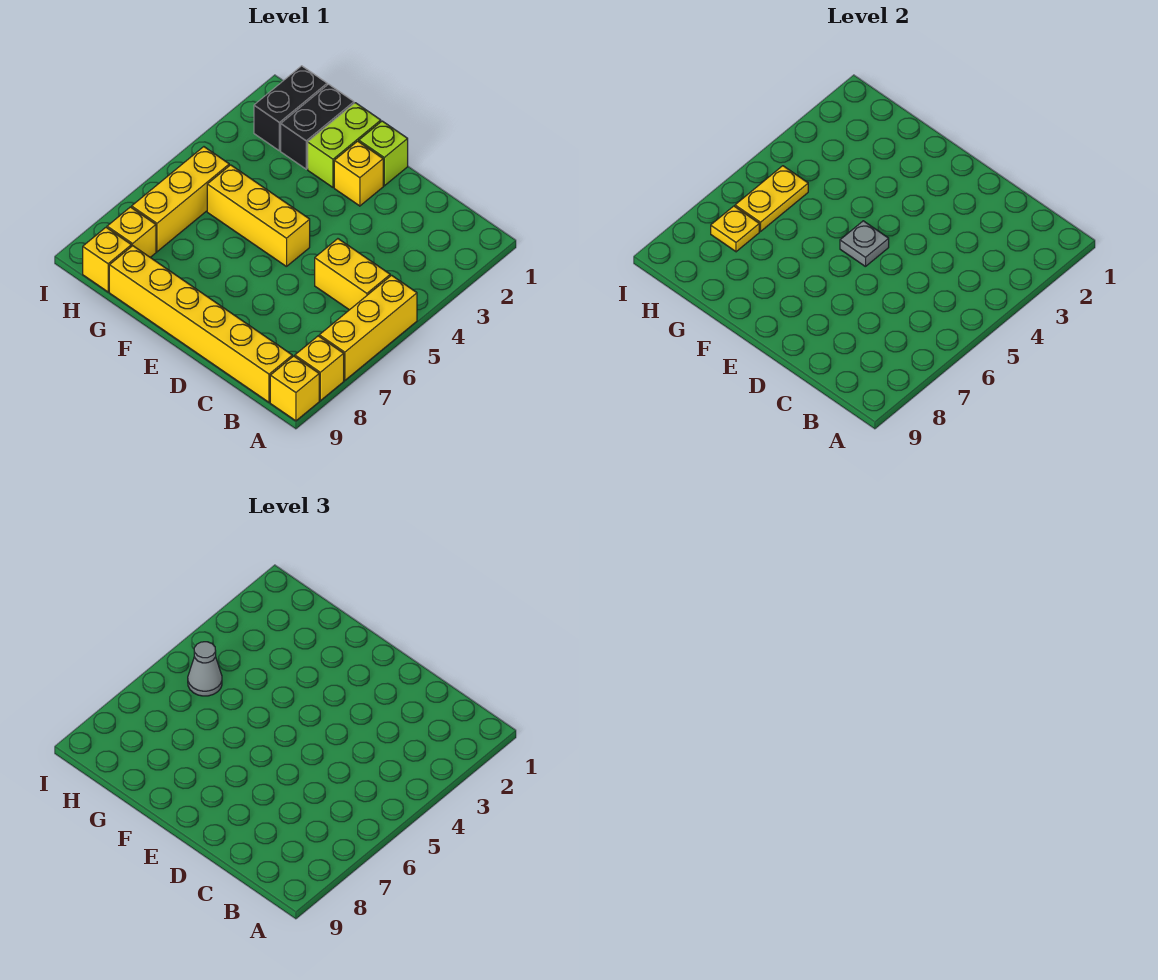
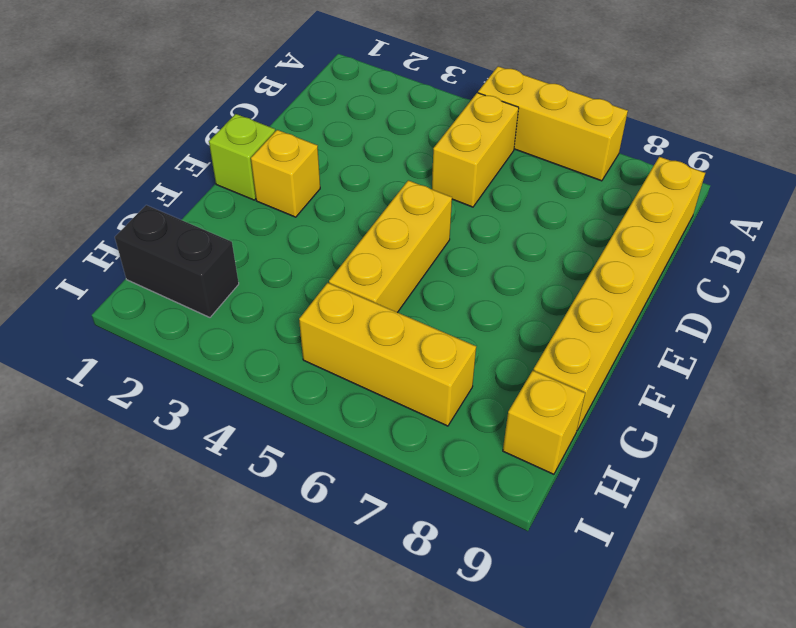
none -> yellow brick A8 level 1
none -> yellow brick A9 level 1
none -> lime brick F1:F2 level 1

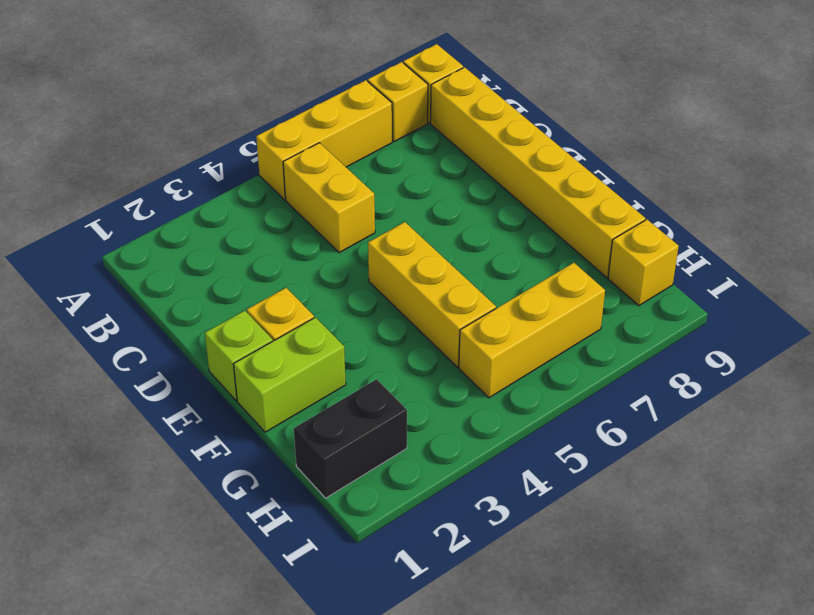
none -> black brick G1:G2 level 1
none -> yellow brick H8 level 1
none -> grey plate E5 level 2

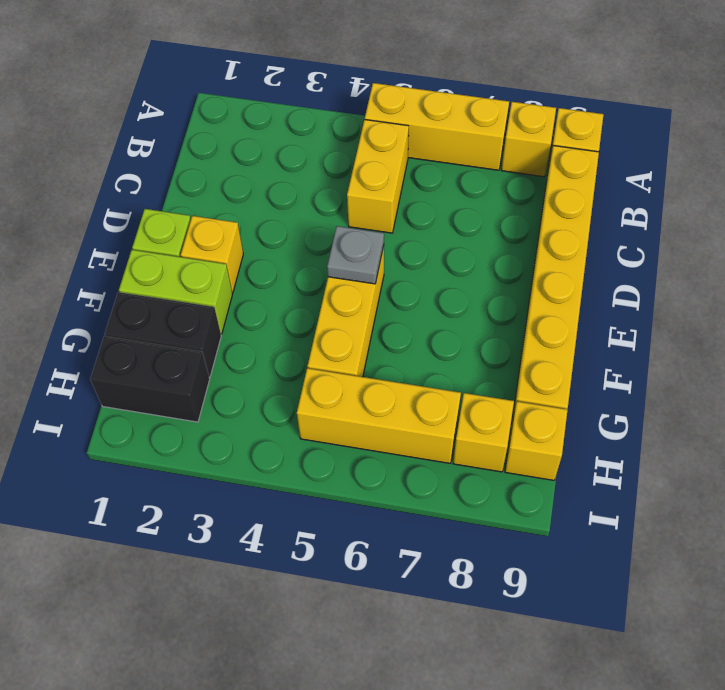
none -> yellow plate H5:H6 level 2
none -> yellow plate H7 level 2
none -> grey cone H5 level 3

